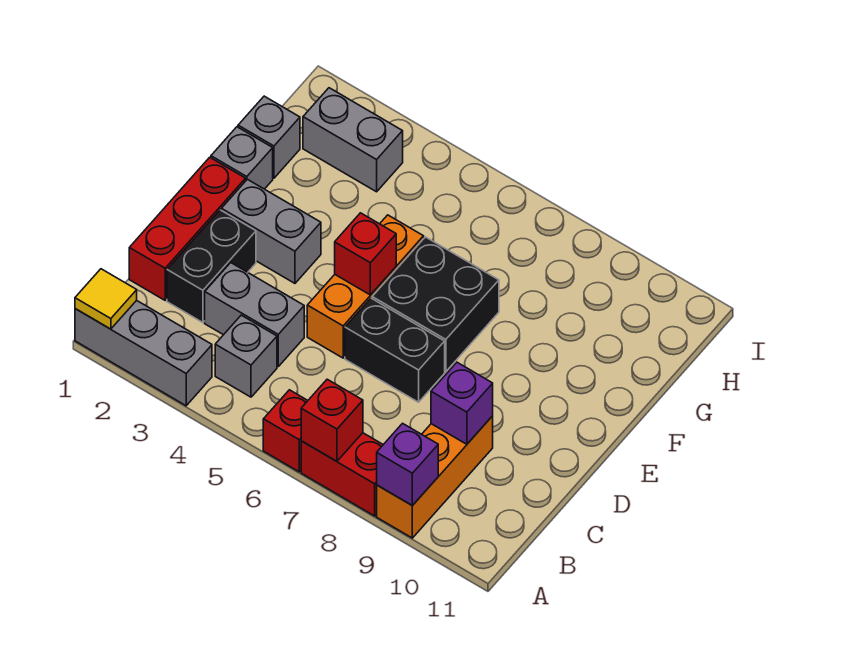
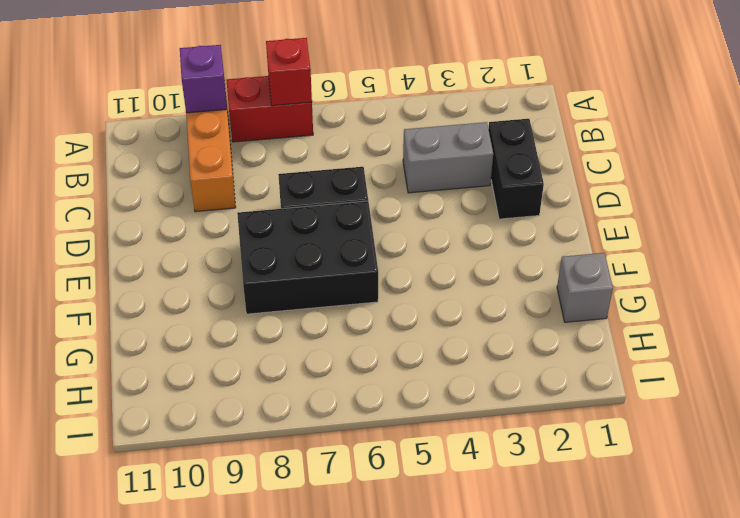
black brick E6:F8 level 1 -> black brick E6:F7 level 1
none -> grey brick A1:A3 level 1
none -> red brick A6 level 1
none -> grey brick B4 level 1

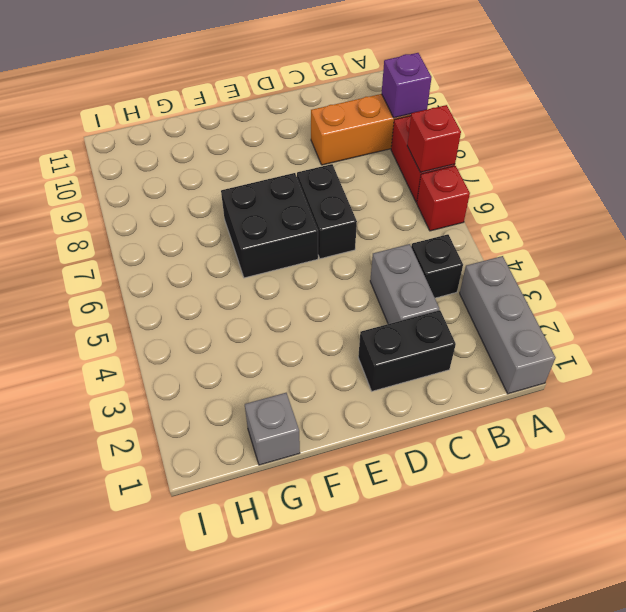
black brick B4 level 1 -> grey brick B4 level 1
none -> red brick C1:E1 level 1
none -> orange brick D5:F5 level 1
none -> grey brick E2:E3 level 1

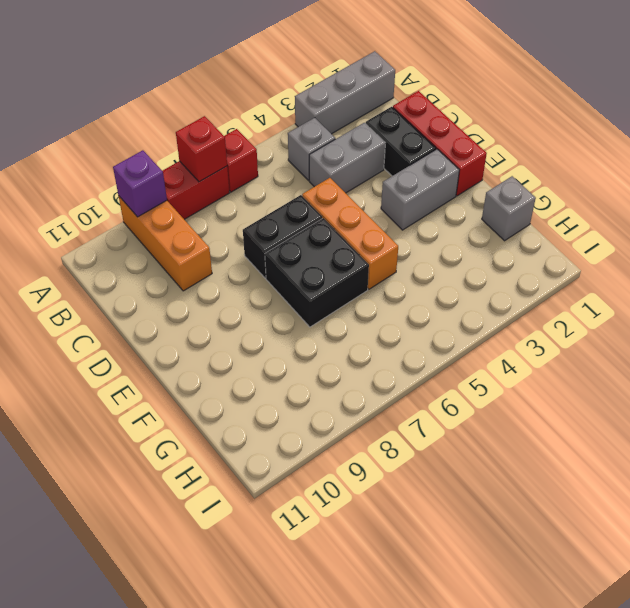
none -> grey brick F1 level 1
none -> grey brick H2:H3 level 1
none -> yellow tile A1 level 2

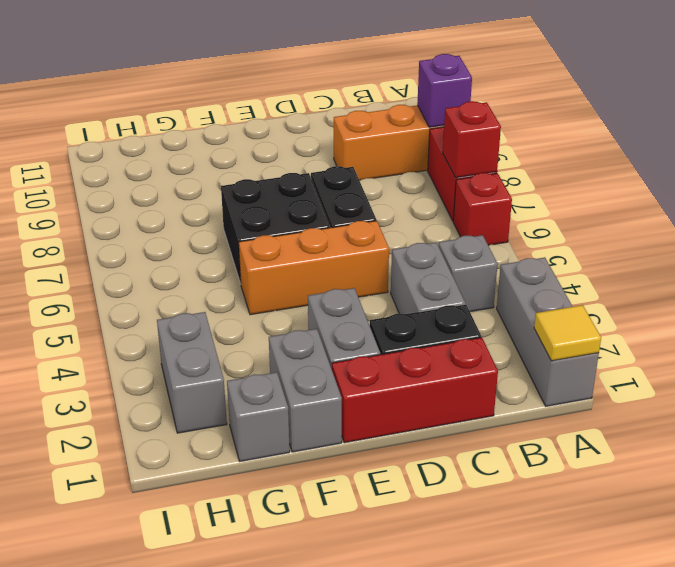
grey brick F1:F2 level 1 -> grey brick F1 level 1
none -> purple brick C9 level 2
none -> red brick E5 level 2

